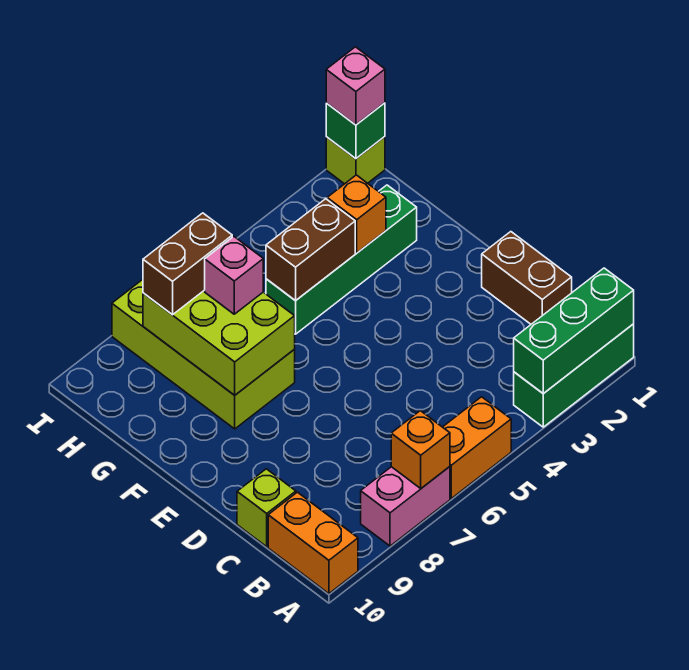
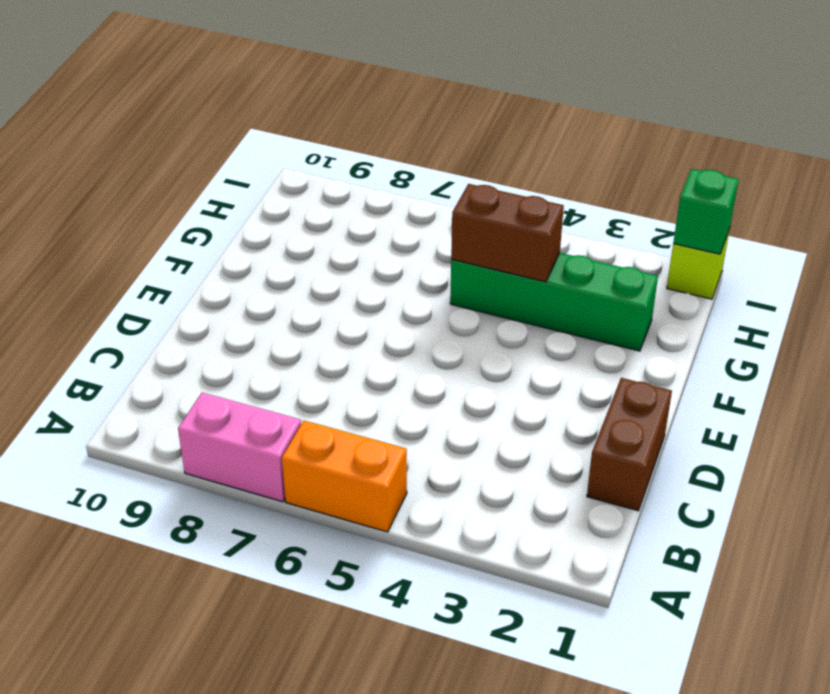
none -> green brick A1:A3 level 1
none -> orange brick A10:B10 level 1
none -> lime brick C10 level 1

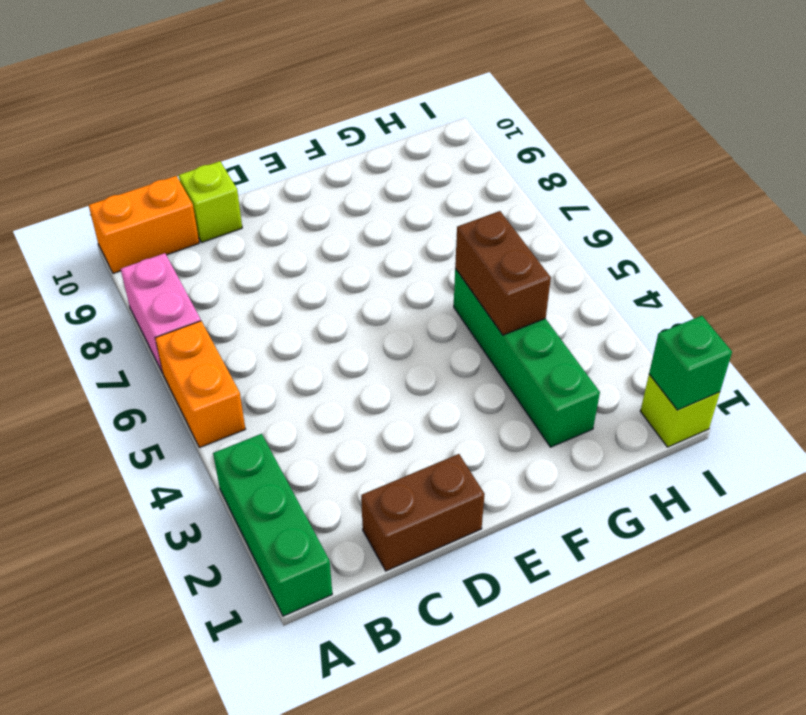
none -> lime brick F7:I8 level 1
none -> green brick A1:A3 level 2
none -> orange brick A7 level 2

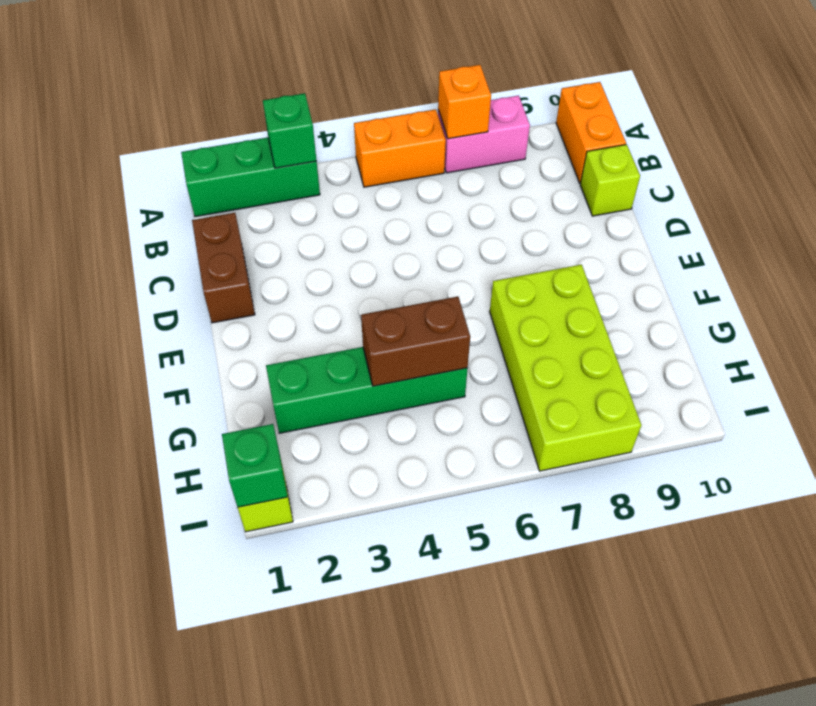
green brick A3 level 2 -> green brick A1:A3 level 2
none -> lime brick F7:H8 level 2
none -> orange brick G3 level 2
none -> pink brick G7 level 3

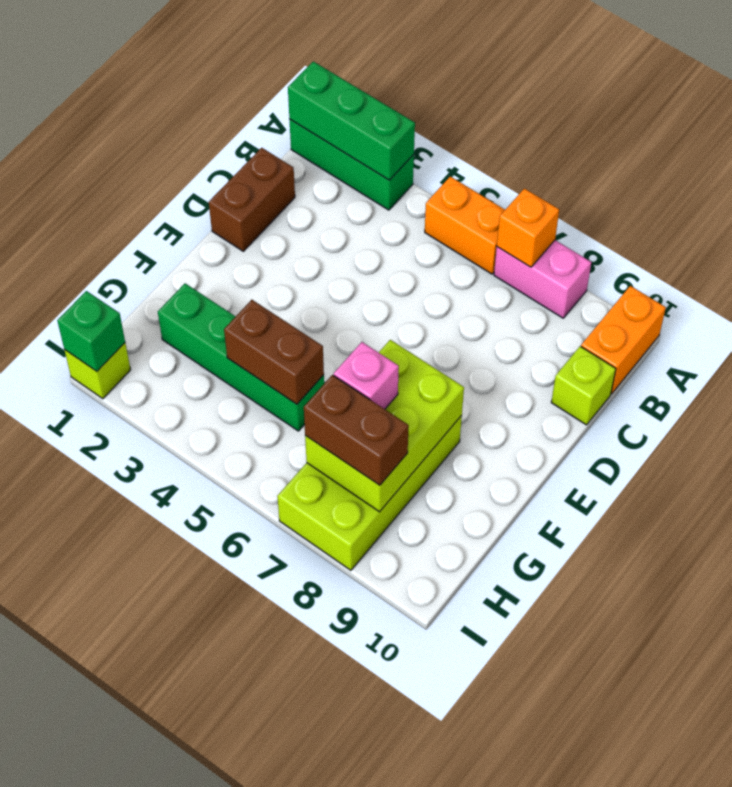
none -> orange brick G3 level 2
none -> pink brick I1 level 3

